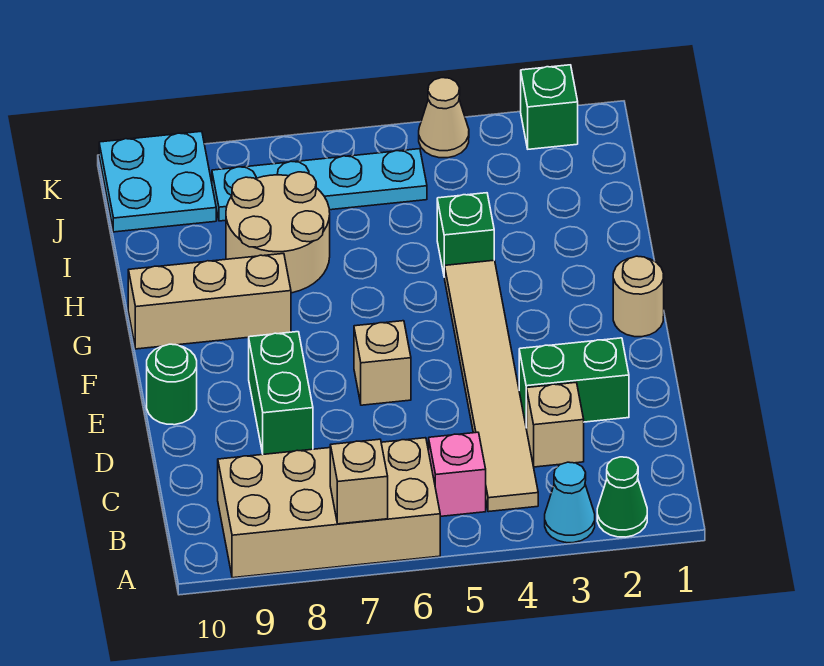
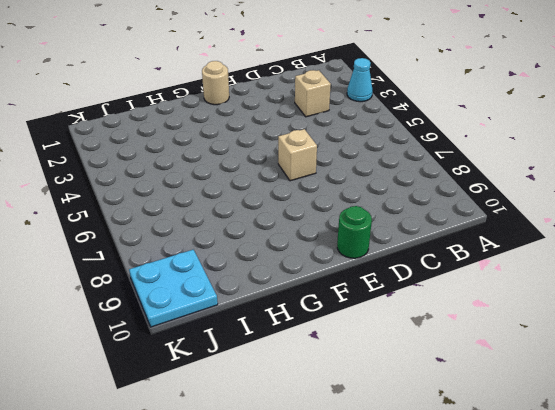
none -> green cone A2 level 1
none -> tan brick A6:B9 level 1
none -> tan tile B4:G4 level 1

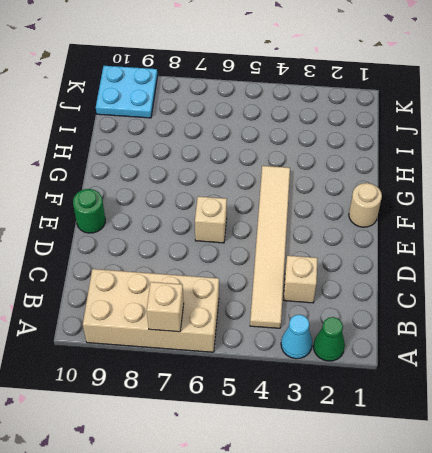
none -> pink brick B5 level 1
none -> green brick D2:D3 level 1
none -> green brick D8:E8 level 1

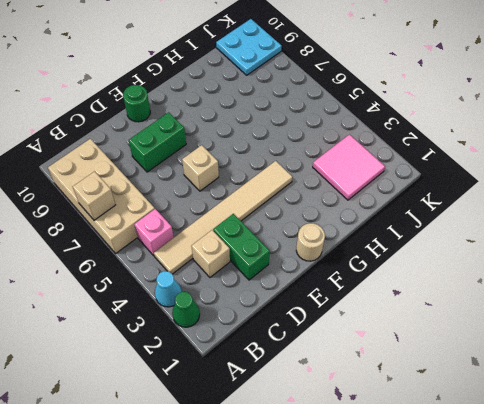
pink tile I2:J3 level 1 -> none
none -> tan brick G8:G10 level 1
none -> green brick H4 level 1
none -> tan round brick H7:I8 level 1

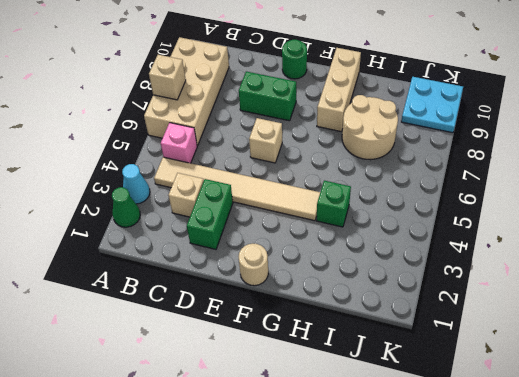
none -> cyan plate J5:J8 level 1
none -> green brick K2 level 1
none -> tan cone K4 level 1

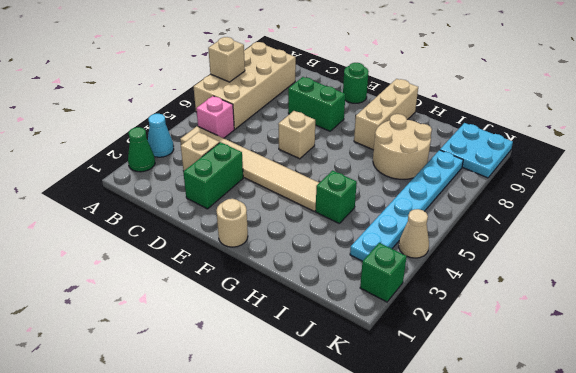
cyan plate J3:J8 level 1 -> cyan plate J5:J8 level 1

